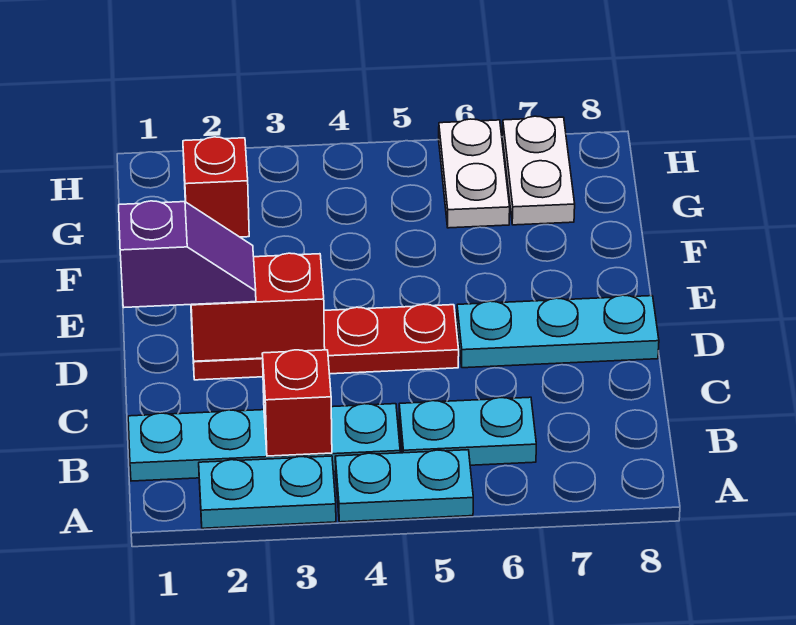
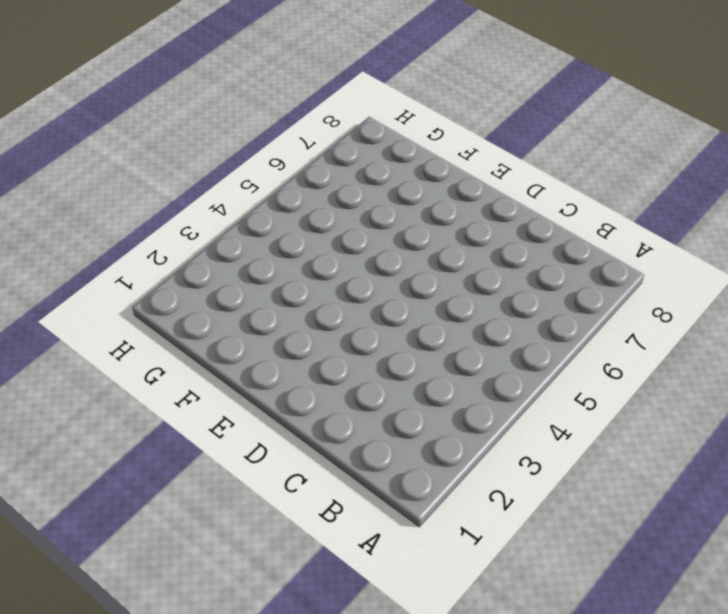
none -> cyan plate A2:A3 level 1
none -> cyan plate A4:A5 level 1
none -> cyan plate B1:B4 level 1

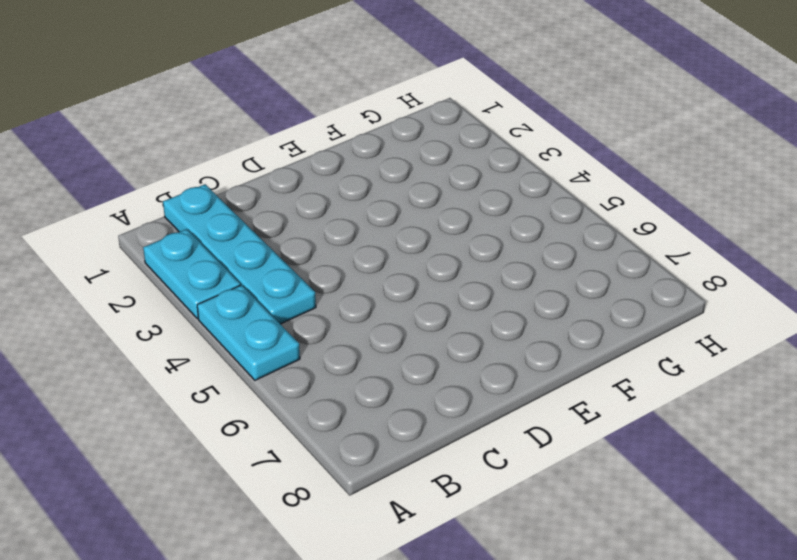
none -> cyan plate B5:B6 level 1
none -> red plate D2:D5 level 1
none -> cyan plate D6:D8 level 1

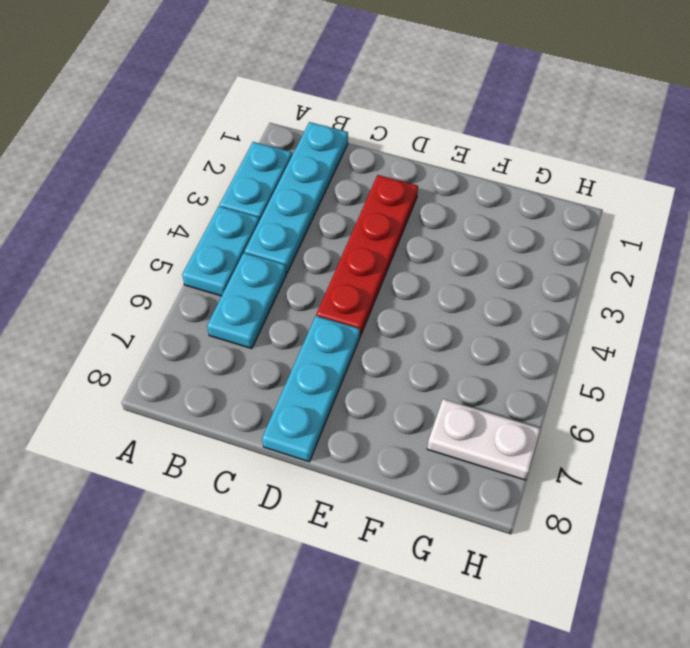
none -> red brick G2 level 1
none -> white plate G6:H6 level 1
none -> red brick B3 level 2

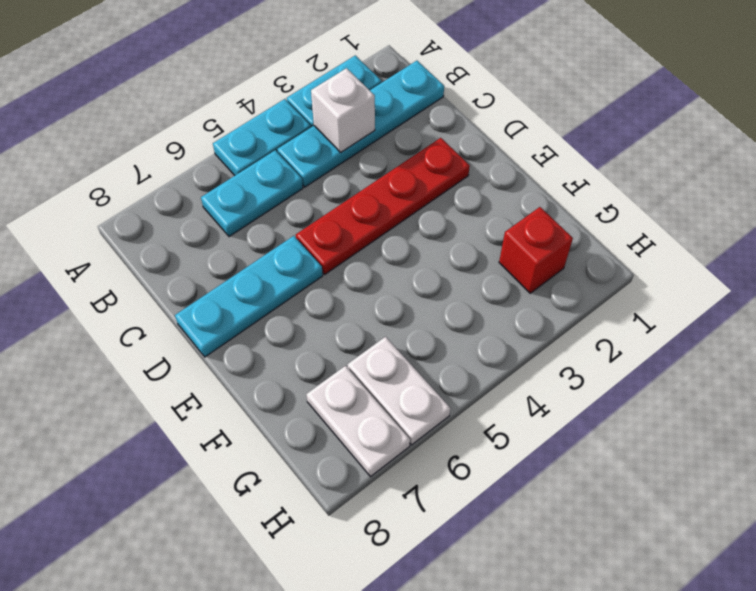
white brick B3 level 2 -> red brick B3 level 2
none -> red brick D2:D3 level 2
none -> purple slope D1:D2 level 3 top 1

